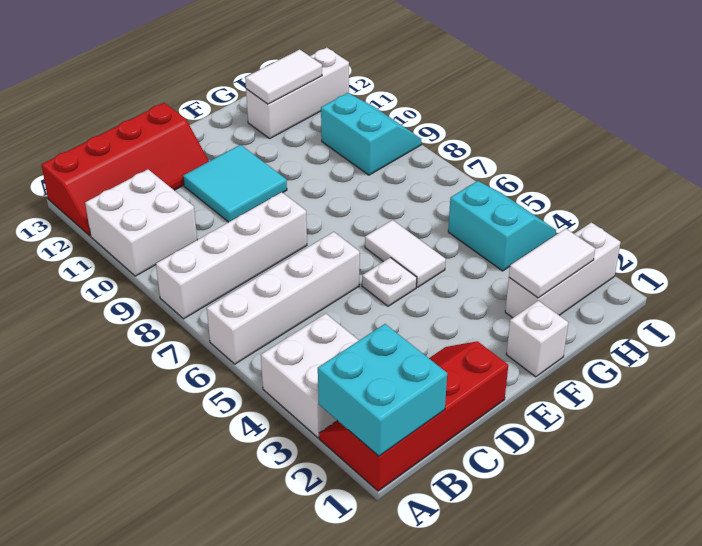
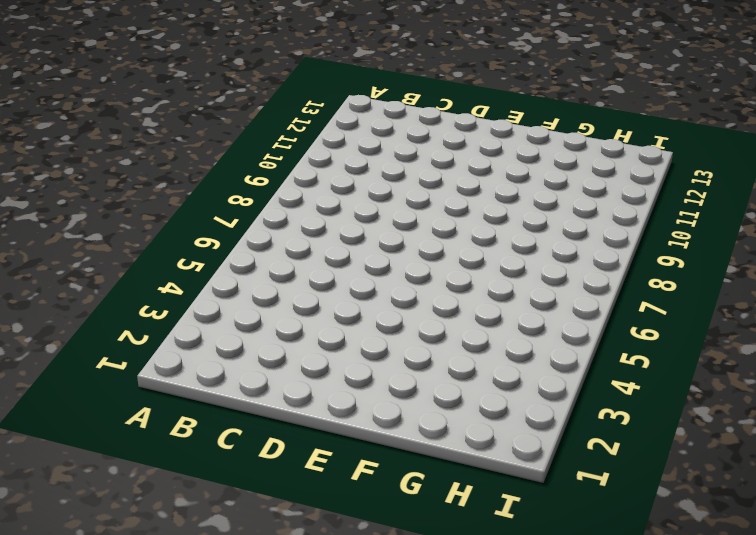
none -> red slope A1:D2 level 1 top 1
none -> white brick A3:B4 level 1
none -> white brick A6:D6 level 1

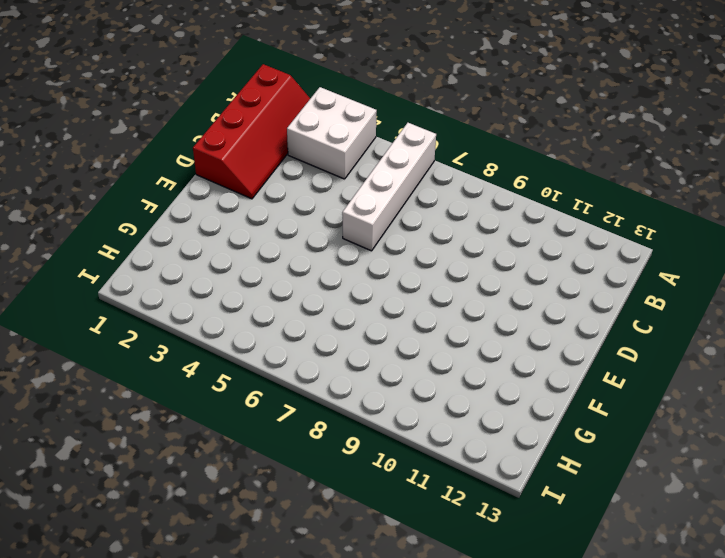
none -> white brick A8:D8 level 1
none -> white brick A10:B11 level 1
none -> red slope A12:D13 level 1 top 13

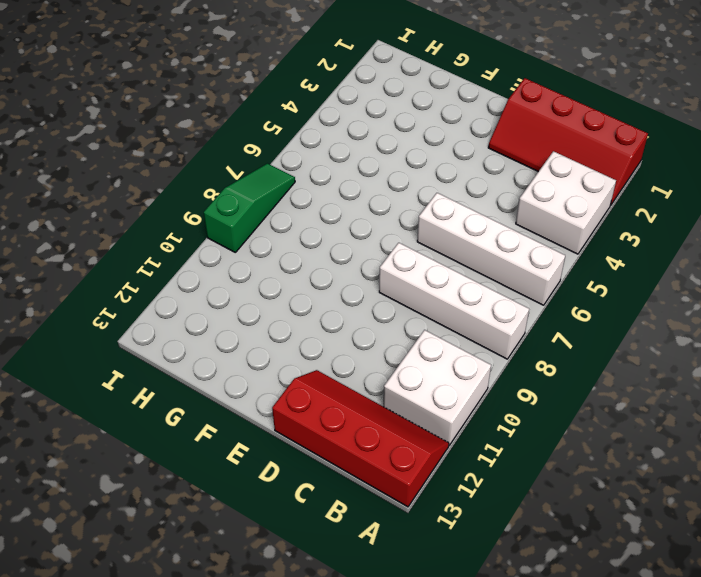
green slope I7:I9 level 1 top 9 -> cyan slope H9:I10 level 1 top H
none -> cyan tile D10:E11 level 1
none -> white plate E5 level 1
none -> white brick F1 level 1

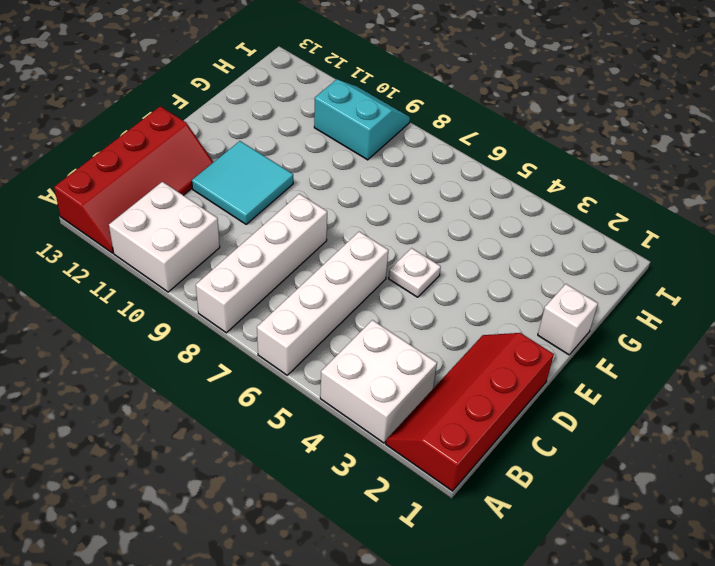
none -> white tile F5:F6 level 1
none -> white brick G2:I2 level 1
none -> white brick G12:I12 level 1

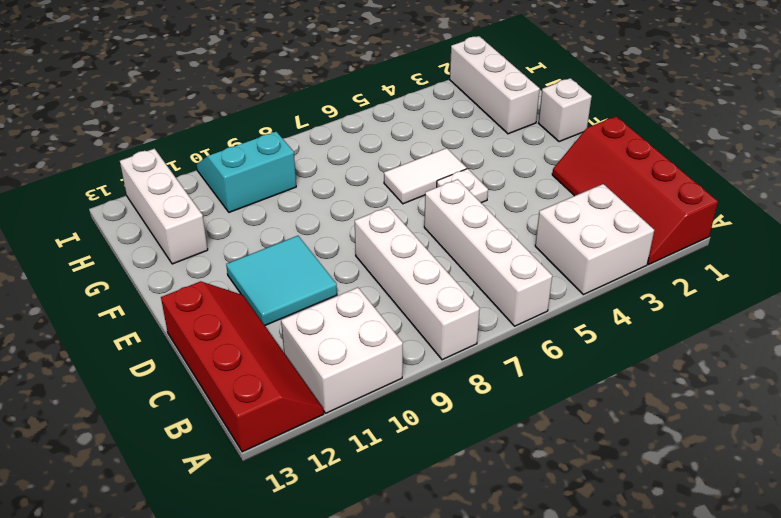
none -> cyan slope H4:I5 level 1 top H
none -> cyan brick A1:B2 level 2
none -> white tile G2:H2 level 2

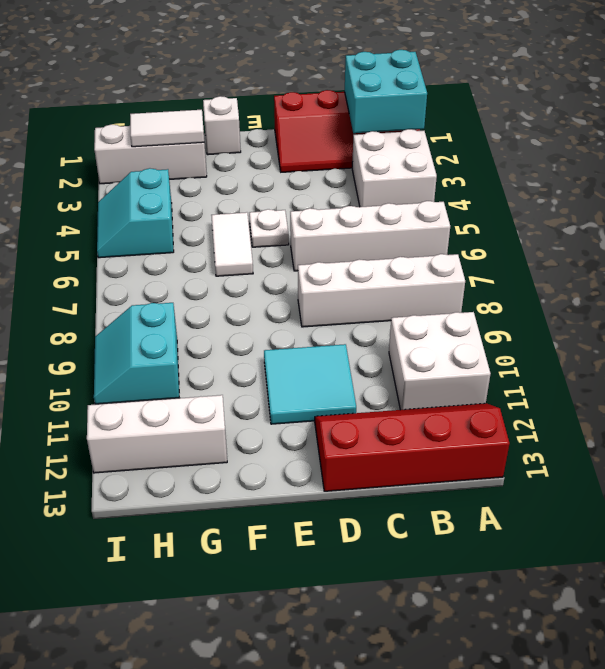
none -> white tile G12:H12 level 2

